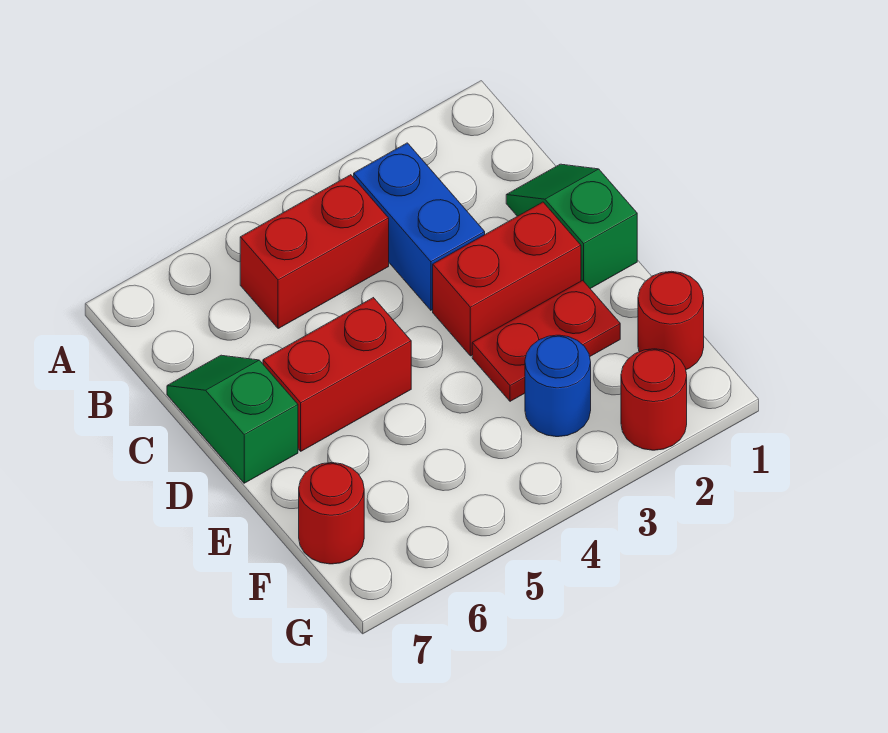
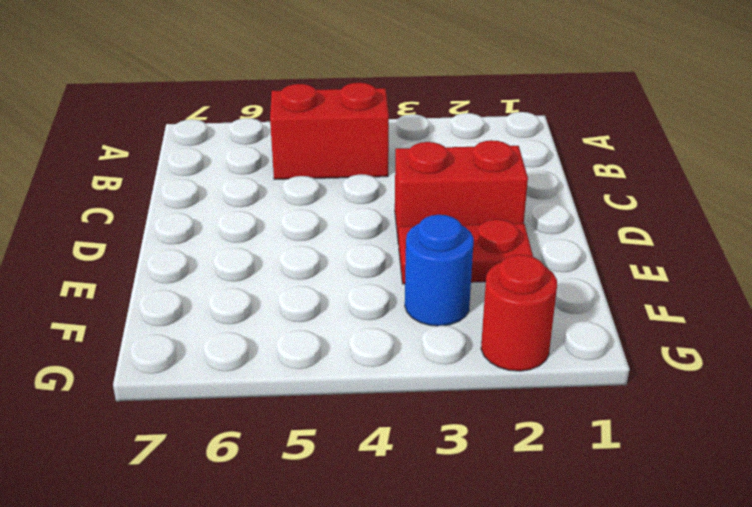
none -> blue brick B3:C3 level 1
none -> green slope C1:D1 level 1 top D

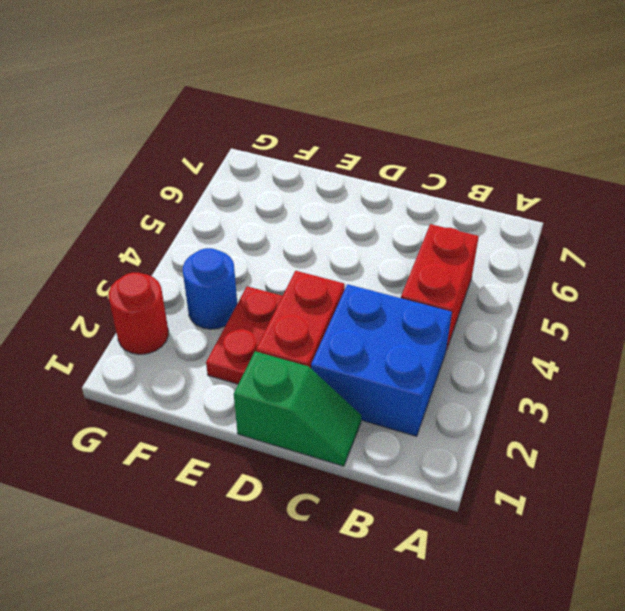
blue brick B2:C3 level 1 -> blue brick B3:C3 level 1
none -> green slope C7:D7 level 1 top D
none -> red brick D5:D6 level 1

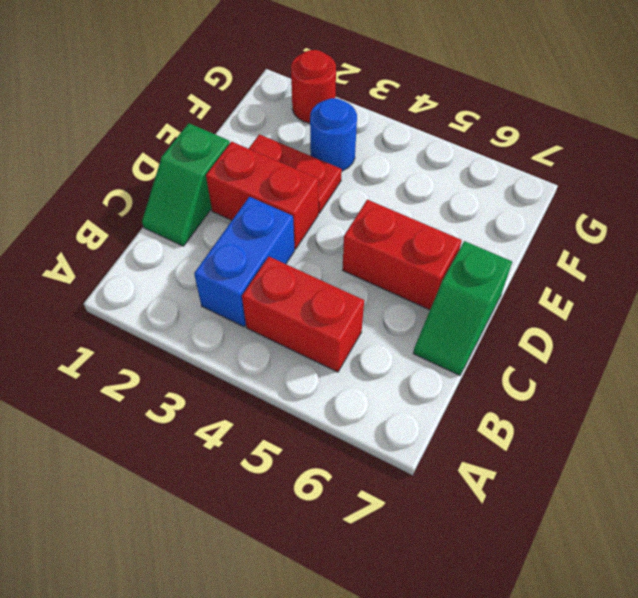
none -> red round brick F1 level 1
none -> red round brick F7 level 1

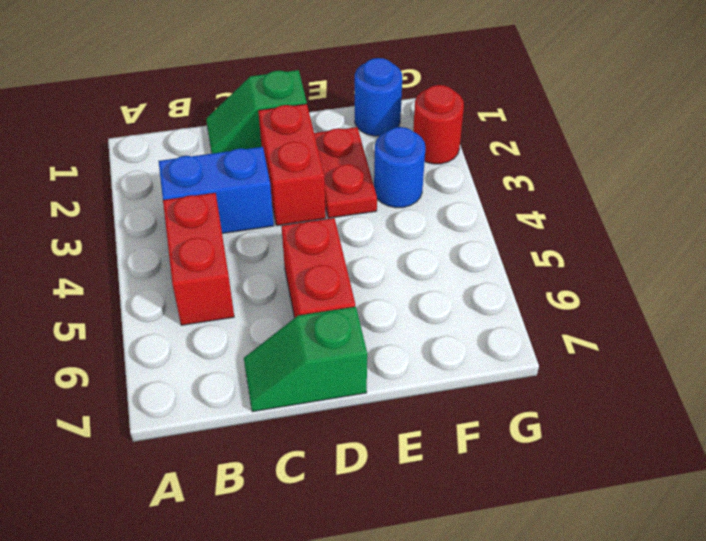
blue round brick F1 level 1 -> red round brick F1 level 1
none -> red round brick F7 level 1

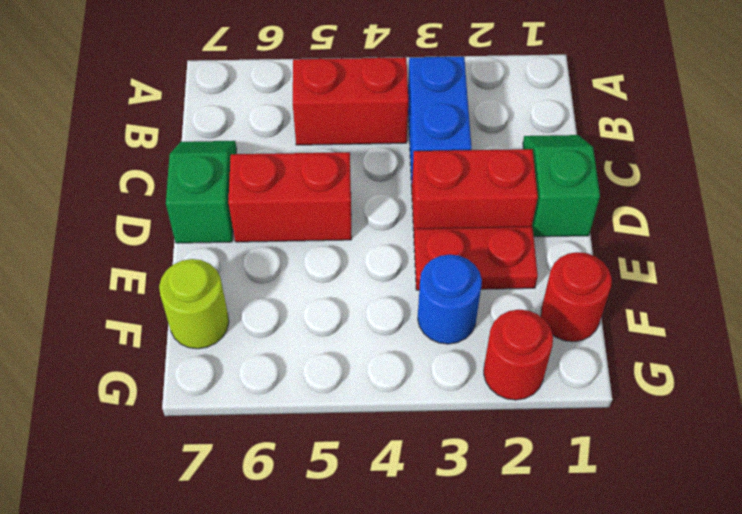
lime round brick F7 level 1 -> red round brick F7 level 1

